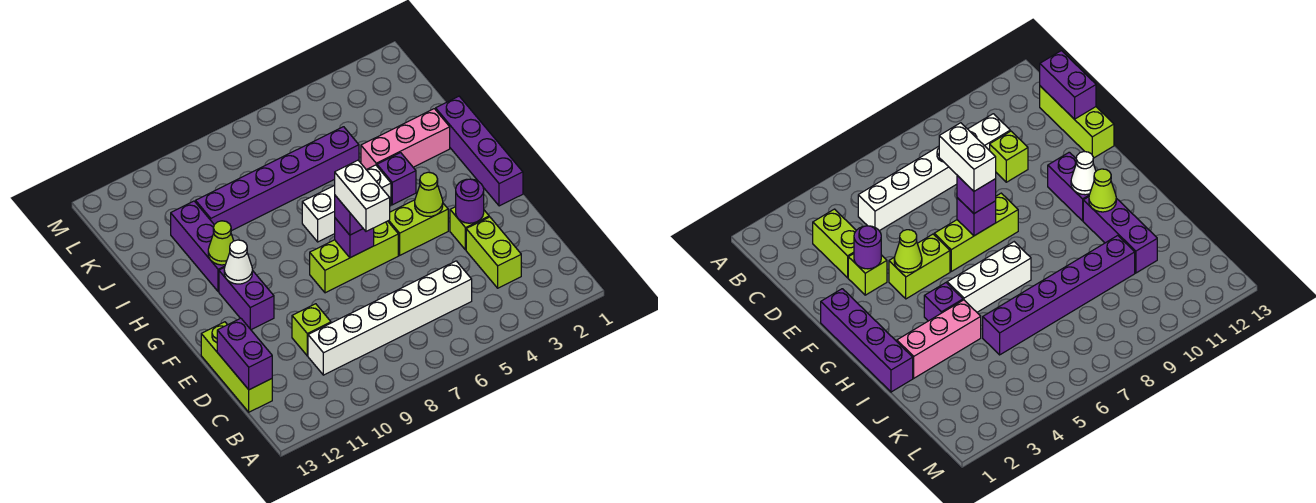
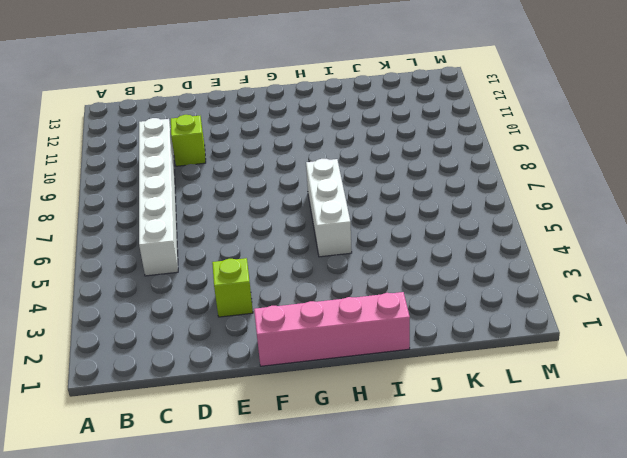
pink brick F1:I1 level 1 -> purple brick F1:I1 level 1
none -> lime brick C3:D3 level 1
none -> lime brick C13:E13 level 1
none -> lime brick F4:F5 level 1

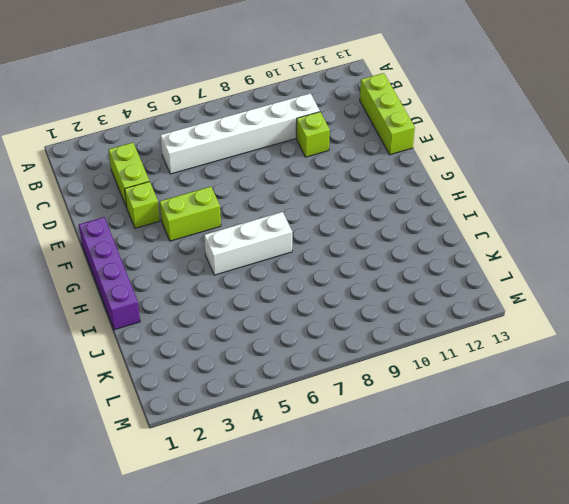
none -> lime brick F6:F8 level 1
none -> purple brick F11:G11 level 1
none -> purple brick H4 level 1

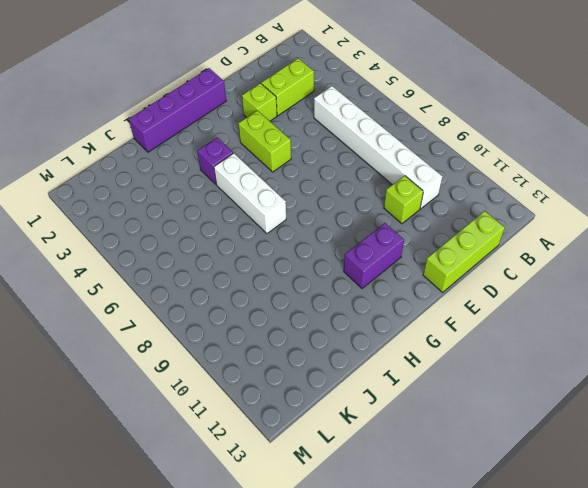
none -> lime brick F6:F8 level 1
none -> purple brick H11:J11 level 1
none -> pink brick I2:I4 level 1

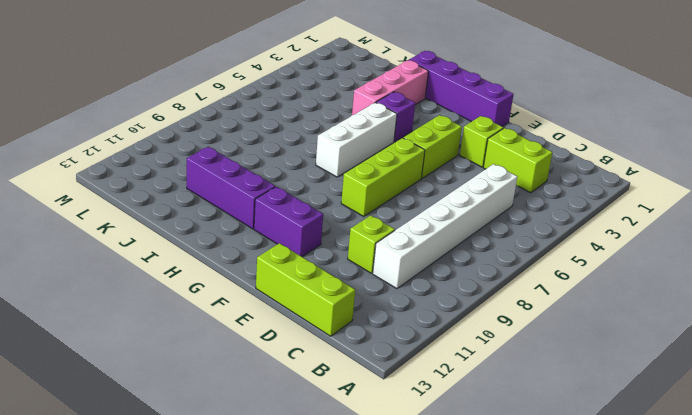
none -> purple brick J5:J10 level 1
none -> purple brick C13:D13 level 2
none -> purple round brick E3 level 2

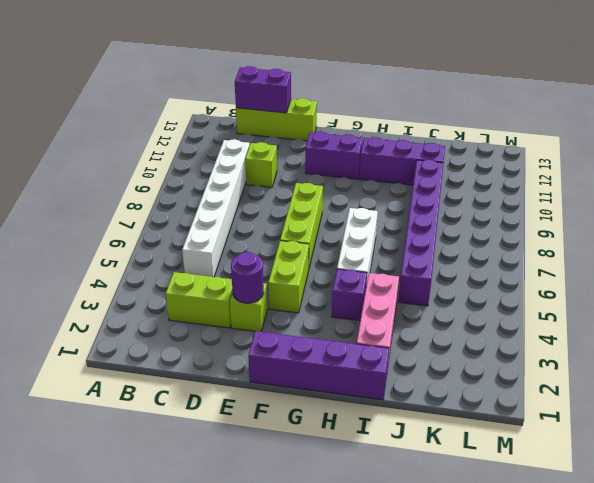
none -> lime cone F4 level 2
none -> purple brick F7 level 2
none -> white cone G11 level 2

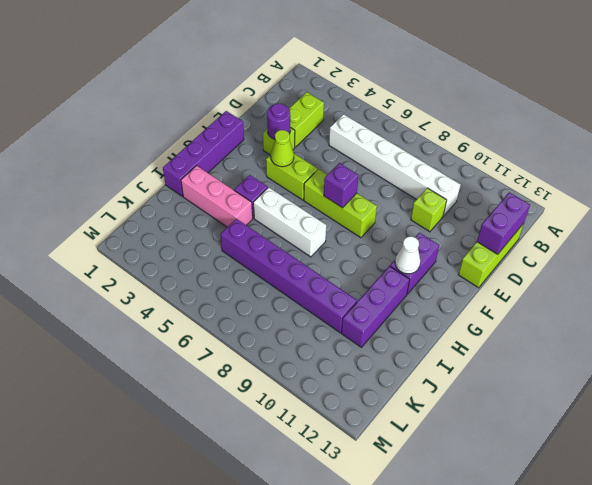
none -> lime cone H11 level 2
none -> purple brick F7 level 3
none -> white brick E7:F7 level 4

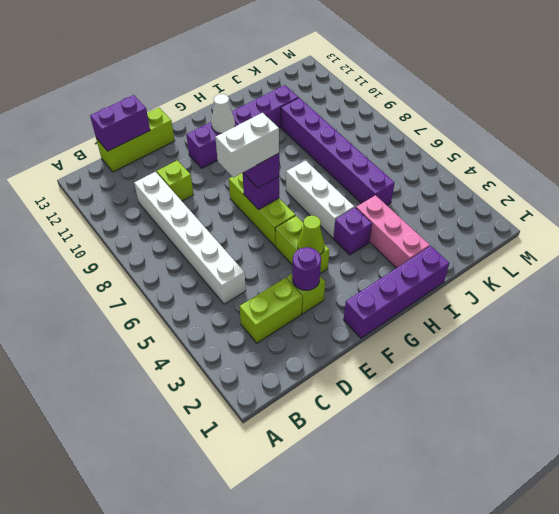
none -> lime cone H11 level 2

